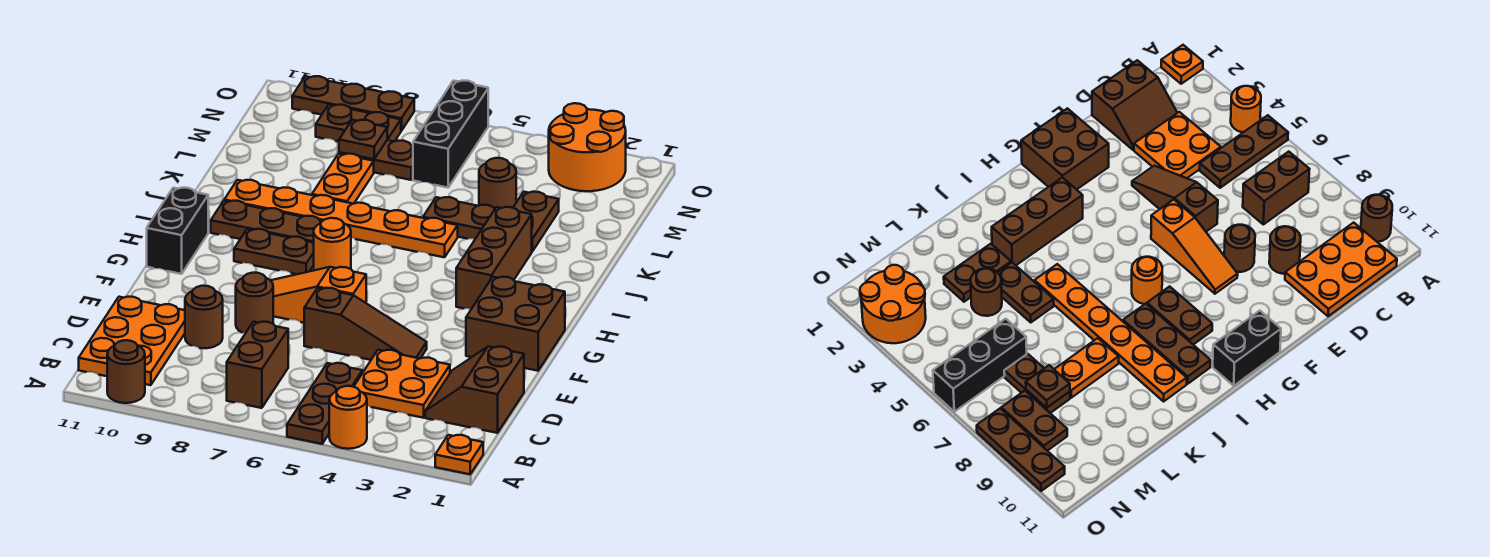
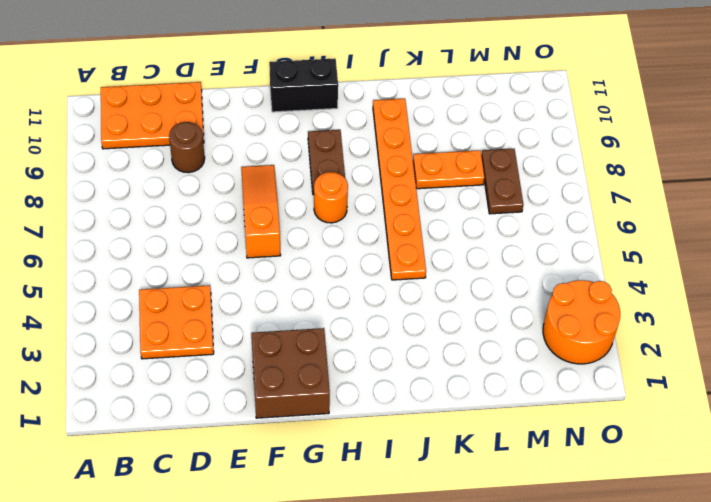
none -> orange plate A1 level 1
none -> orange round brick A4 level 1
none -> brown plate A5:C5 level 1

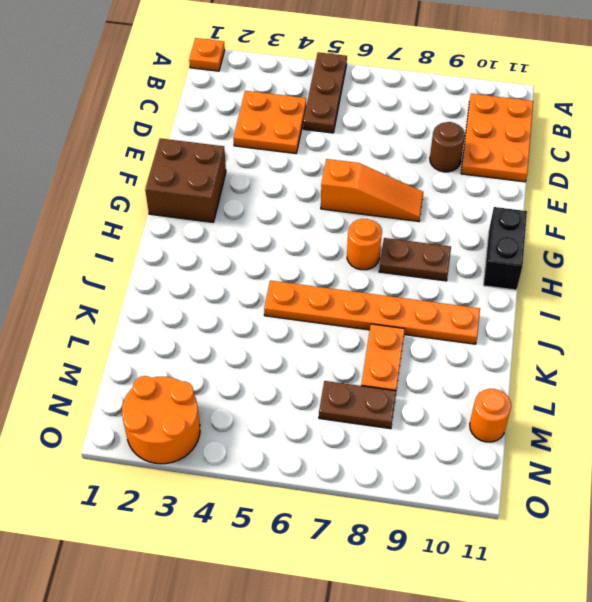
orange round brick M11 level 1 -> orange round brick A4 level 1
none -> brown round brick A10 level 1
none -> brown brick B7:C7 level 1
none -> brown slope C1:D2 level 1 top 1

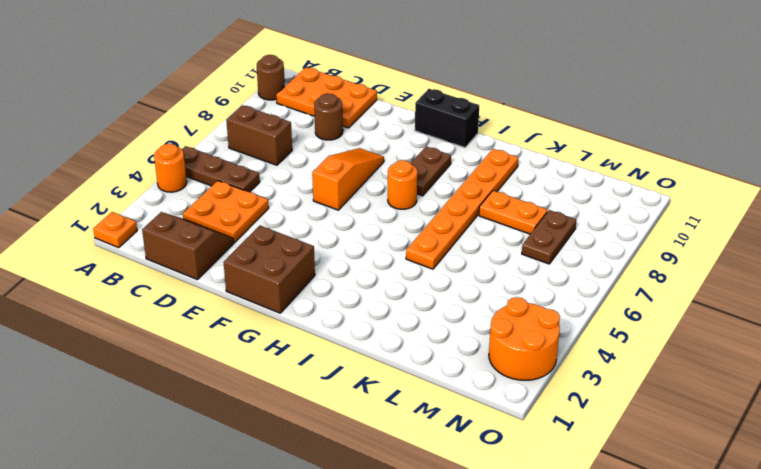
none -> brown slope E4:E6 level 1 top 6
none -> brown round brick E8 level 1
none -> brown brick H3:J3 level 1

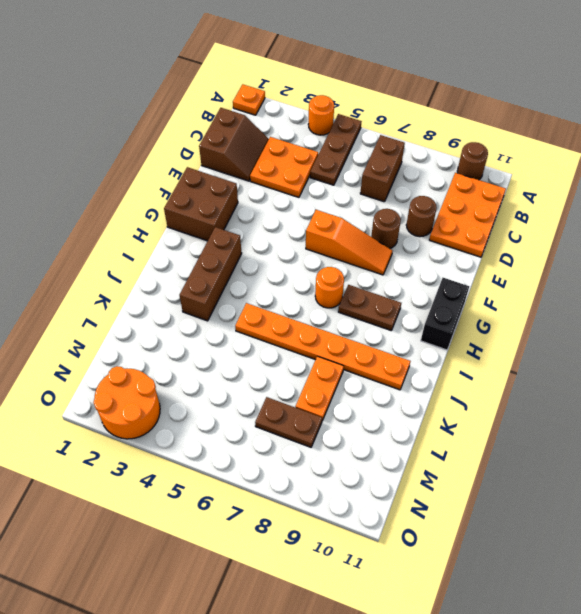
none -> brown slope E4:E6 level 1 top 6
none -> brown plate I8:I10 level 1
none -> brown plate K3:L3 level 1

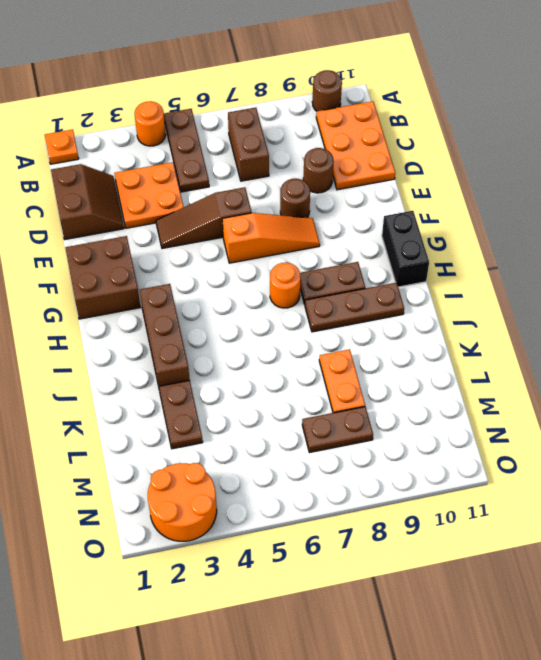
none -> orange plate J5:J10 level 1
none -> brown plate K4:K5 level 1
none -> brown round brick L4 level 1

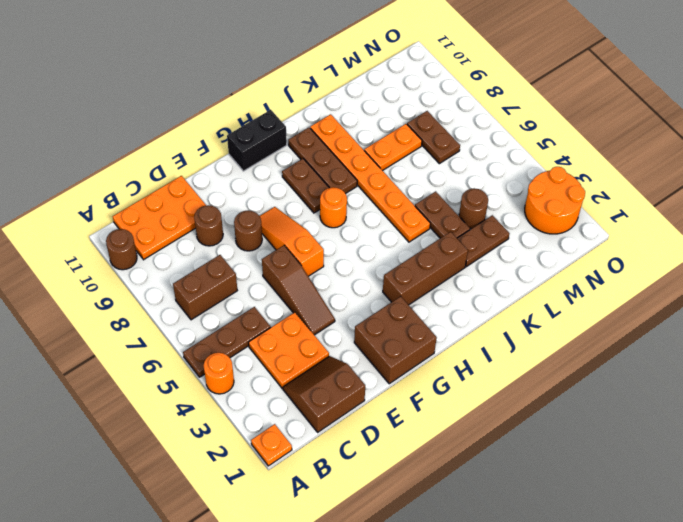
none -> black brick M6:O6 level 1
none -> brown plate N8:N9 level 1
none -> brown plate O8:O10 level 1

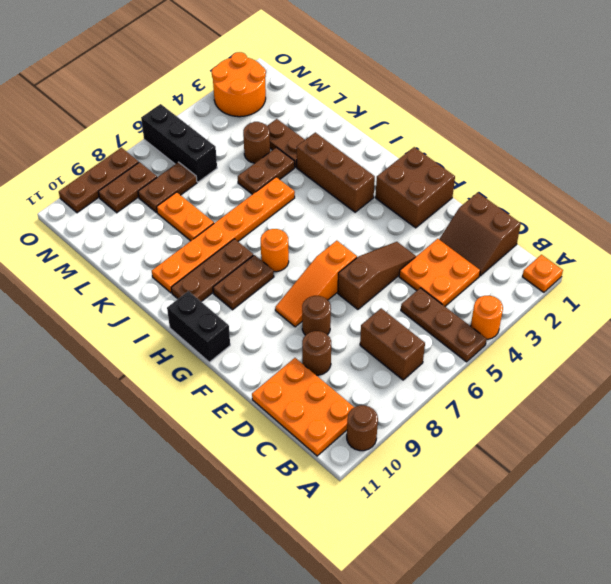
none -> brown plate M8 level 2

